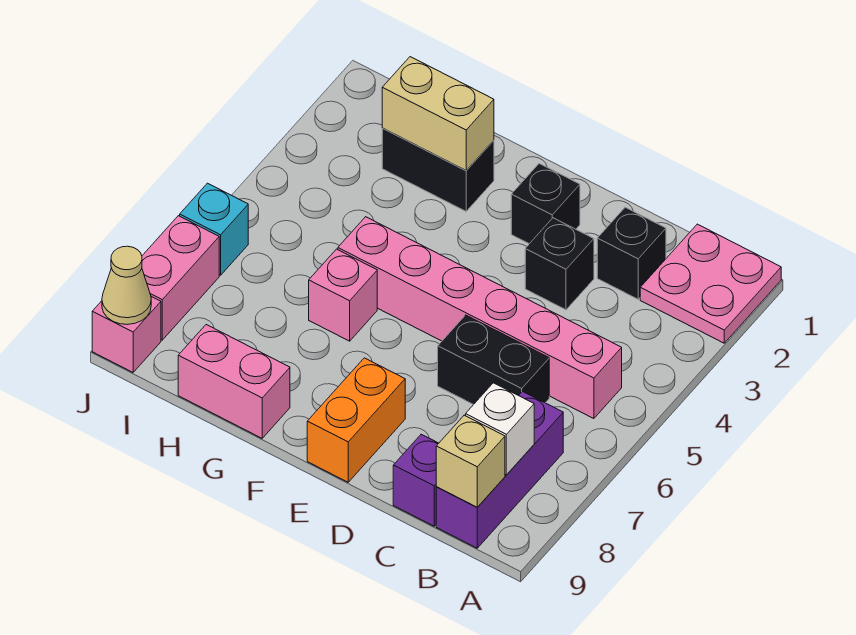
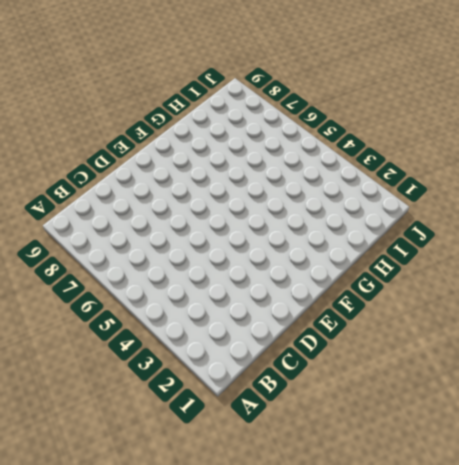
none -> pink plate A1:B2 level 1
none -> pink brick B5:G5 level 1
none -> purple brick B7:B9 level 1

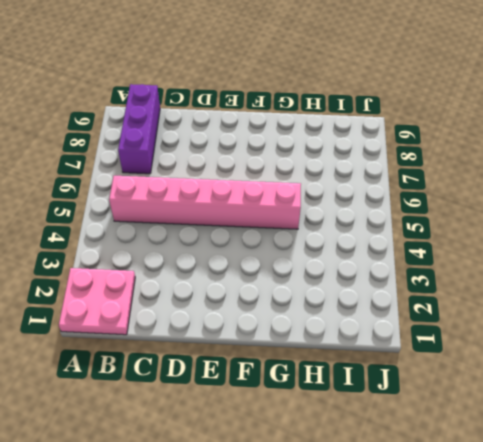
none -> black brick C2 level 1
none -> black brick C6:D6 level 1
none -> purple brick C9 level 1

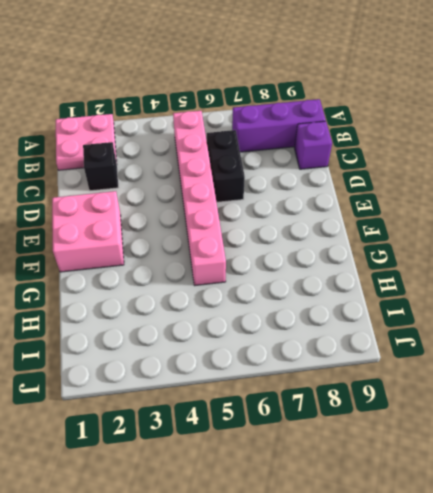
pink brick E1:F2 level 1 -> black brick E2 level 1
none -> black brick D3 level 1
none -> orange brick E8:E9 level 1
none -> black brick G2:H2 level 1

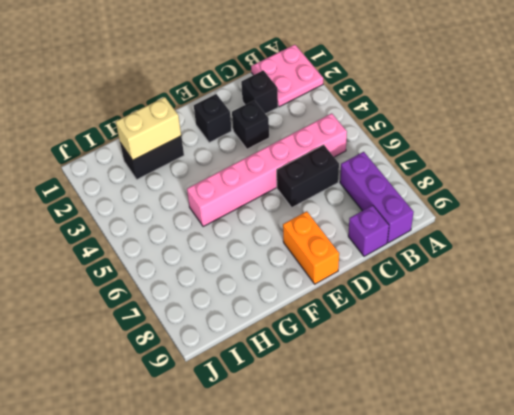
none -> pink brick G6 level 1
none -> pink brick G9:H9 level 1
none -> cyan brick J6 level 1

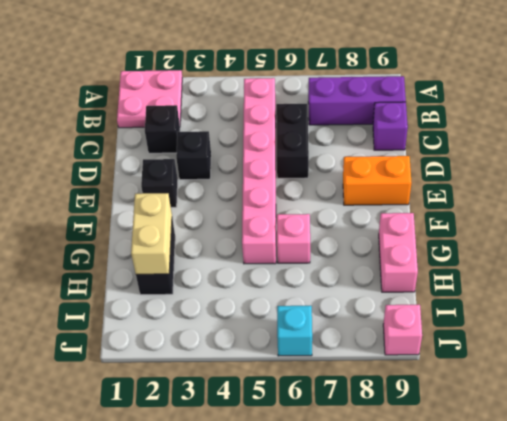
none -> pink brick J7:J8 level 1
none -> white brick B8 level 2
none -> tan brick B9 level 2

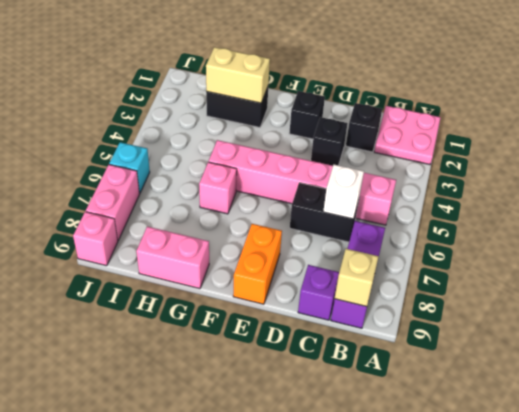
white brick C6 level 2 -> white brick B8 level 2
none -> tan cone J9 level 2

